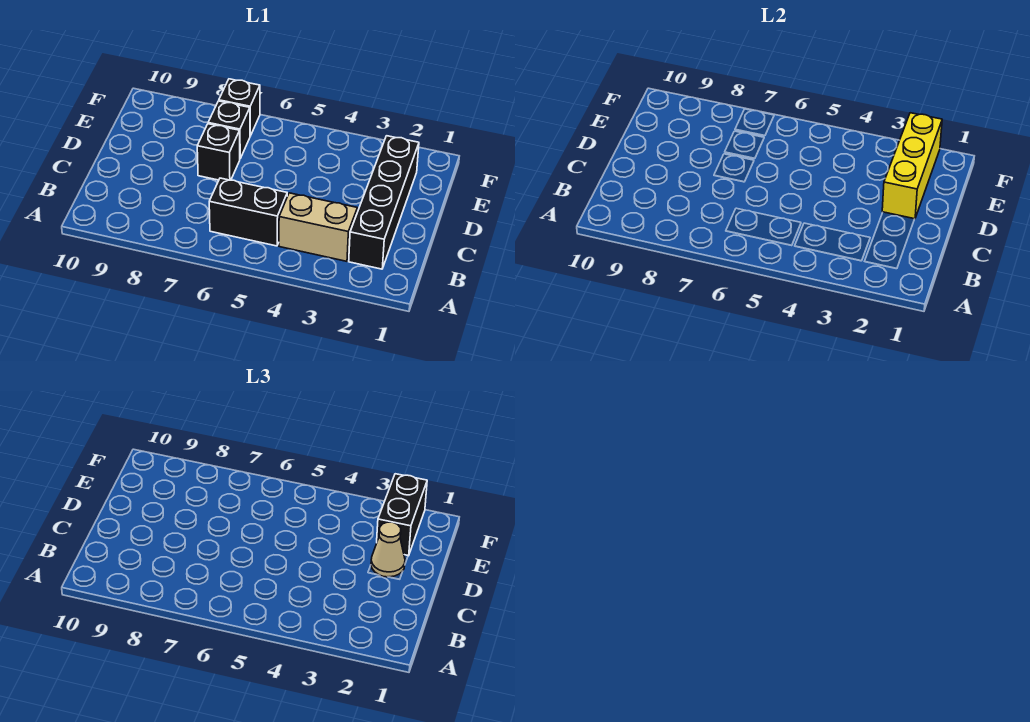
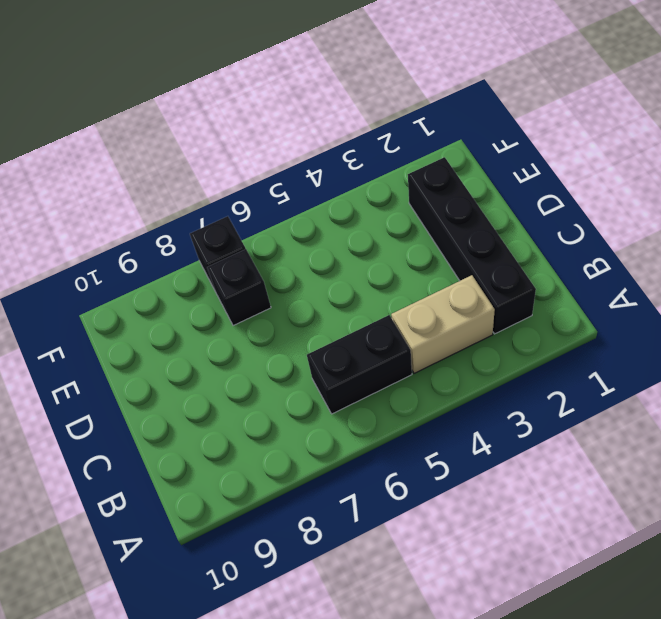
none -> black brick D7 level 1
none -> yellow brick D2:F2 level 2

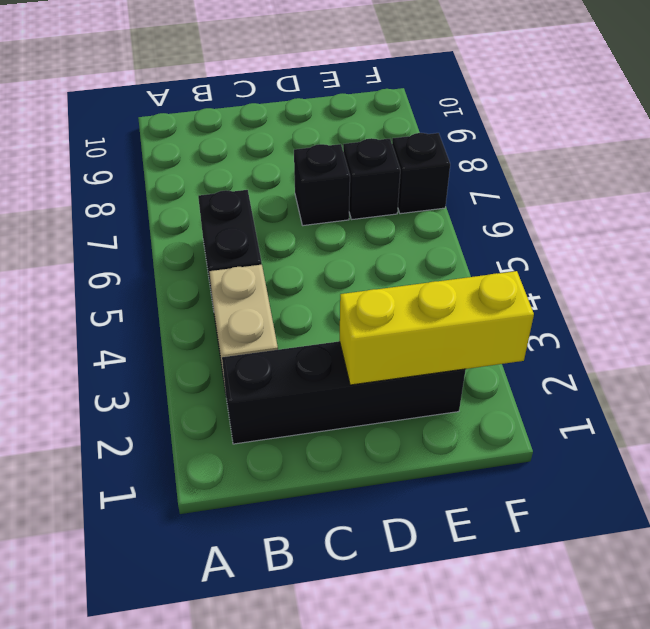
none -> tan cone D2 level 3
none -> black brick E2:F2 level 3

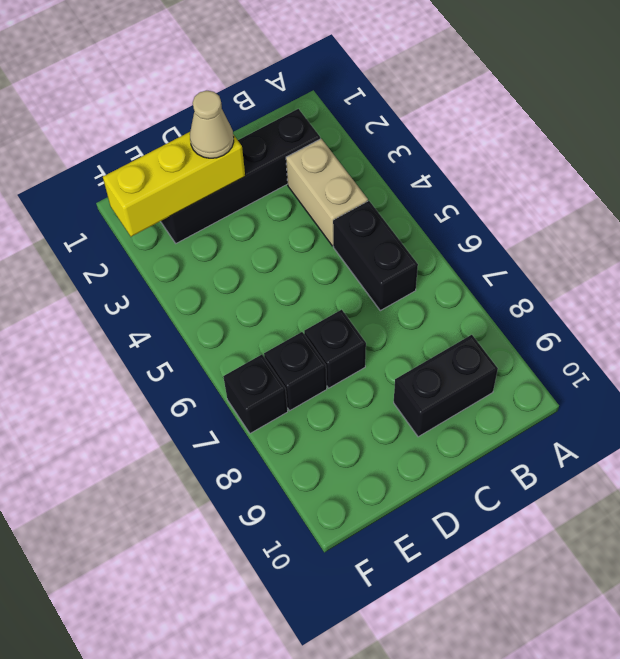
black brick B9:C9 level 1 -> black brick E2:F2 level 3

